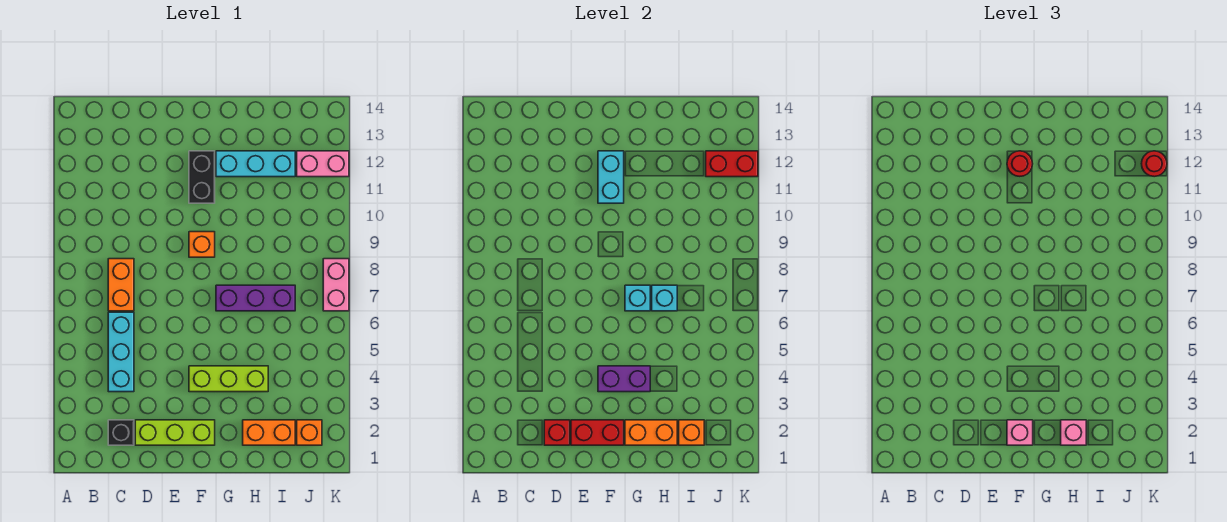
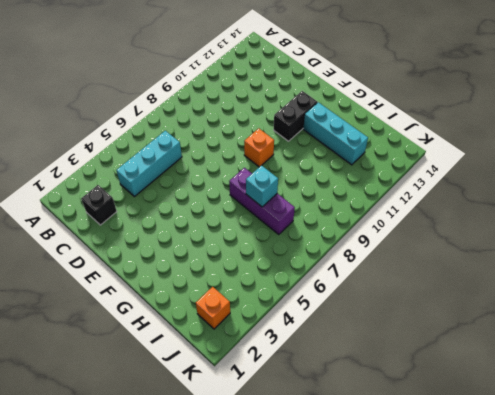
none -> orange brick C7:C8 level 1
none -> lime brick D2:F2 level 1
none -> lime brick F4:H4 level 1

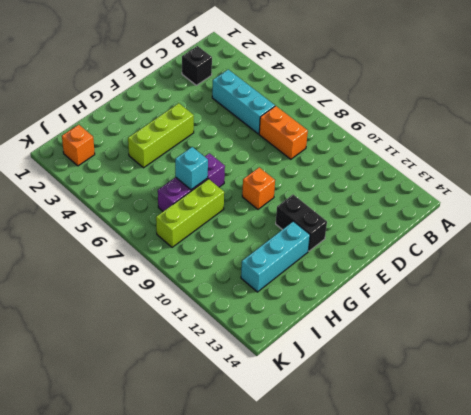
lime brick H8:J8 level 1 -> lime brick D2:F2 level 1
none -> orange brick H2:I2 level 1
none -> pink brick J12:K12 level 1
none -> pink brick K7:K8 level 1

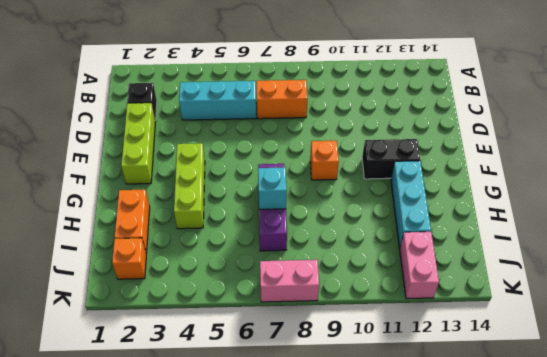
none -> red brick D2 level 2
none -> red brick E2:F2 level 2
none -> purple brick F4:G4 level 2

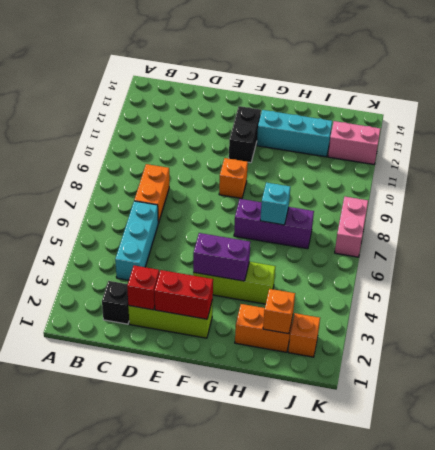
none -> cyan brick F11:F12 level 2
none -> orange brick G2:H2 level 2
none -> cyan brick G7 level 2

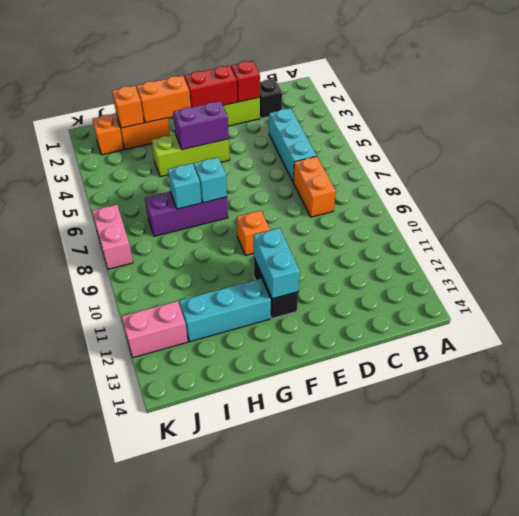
none -> red brick J12:K12 level 2
none -> pink brick F2 level 3
none -> red round brick F12 level 3

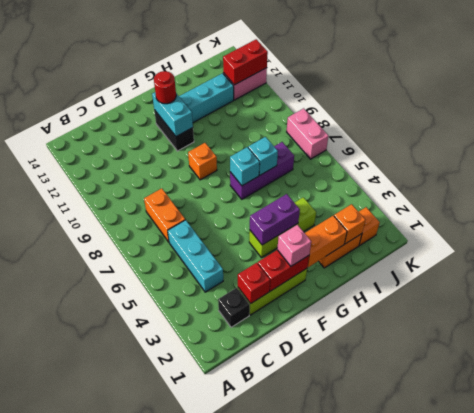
none -> pink brick H2 level 3
none -> red round brick K12 level 3

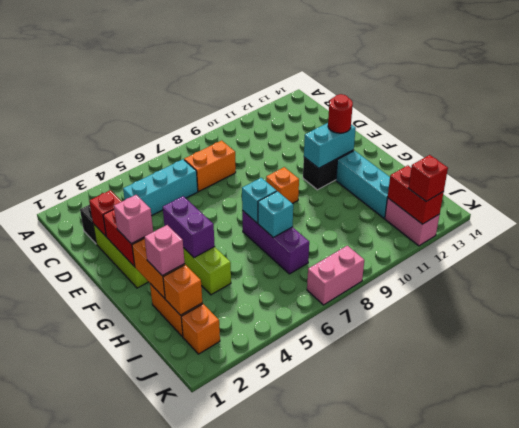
red brick K12 level 3 -> red round brick K12 level 3

